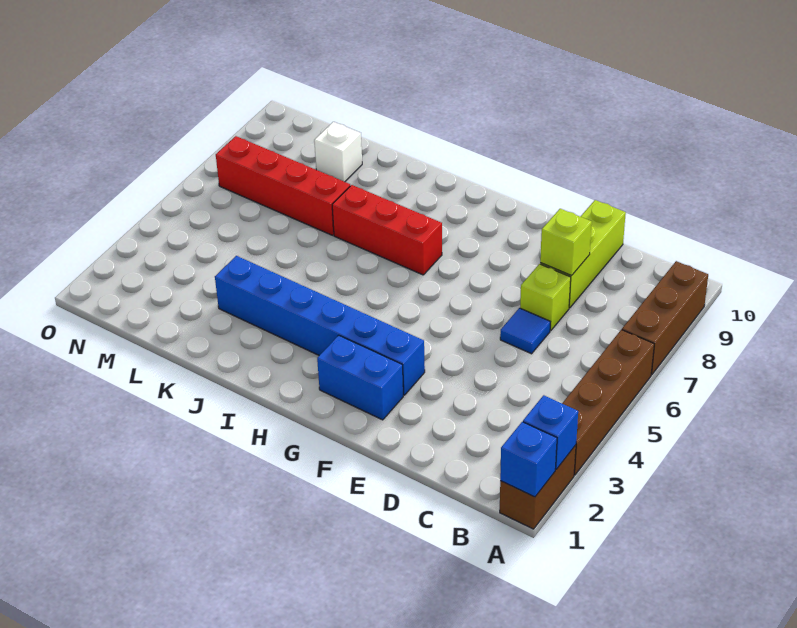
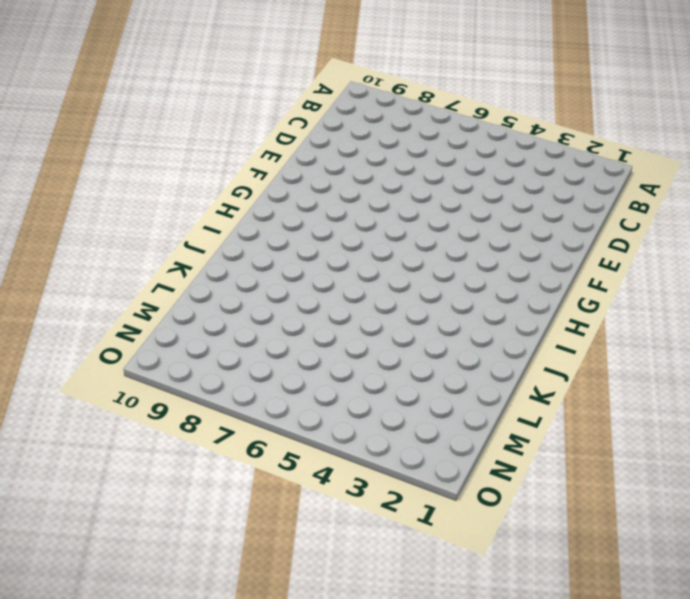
none -> brown brick A1:A2 level 1
none -> brown brick A3:A6 level 1
none -> brown brick A7:A9 level 1

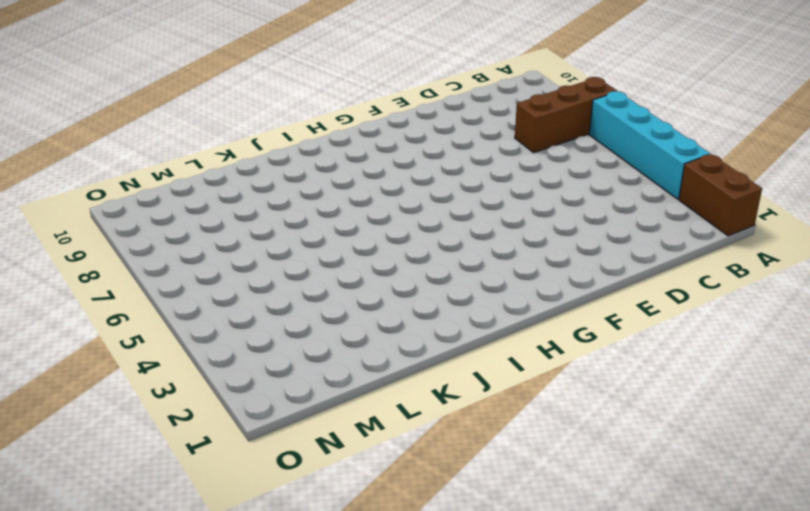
cyan brick A3:A6 level 1 -> brown brick A3:A6 level 1
brown brick A7:C7 level 1 -> brown brick A7:A9 level 1
none -> blue tile D6 level 1
none -> lime brick D7 level 1
none -> lime brick D8:D10 level 1

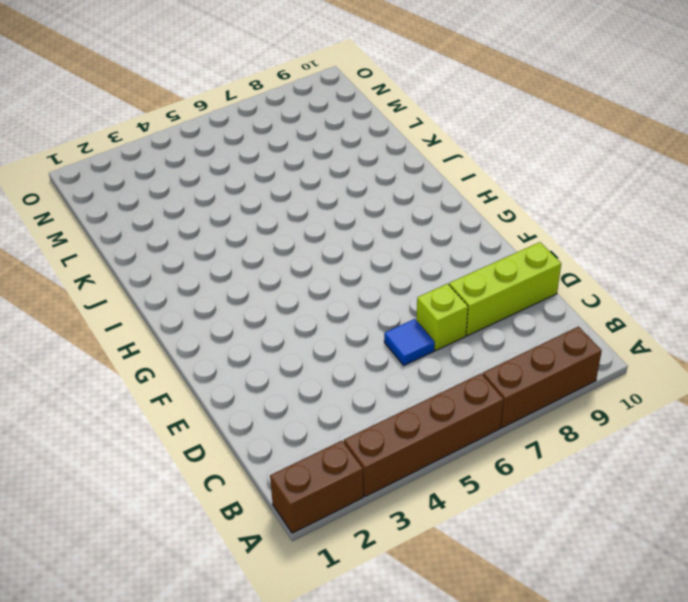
none -> blue brick F2:G2 level 1
none -> blue brick F3:K3 level 1
none -> red brick H7:J7 level 1

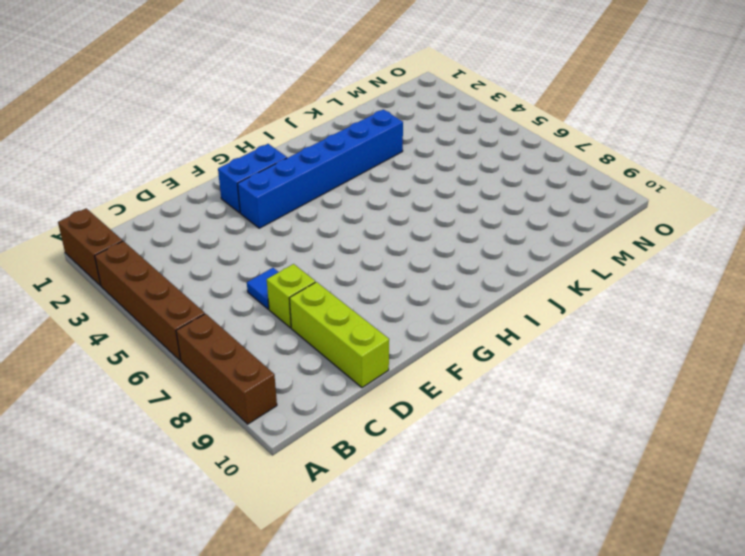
none -> red brick H7:J7 level 1
none -> red brick K7:N7 level 1
none -> white brick L9 level 1

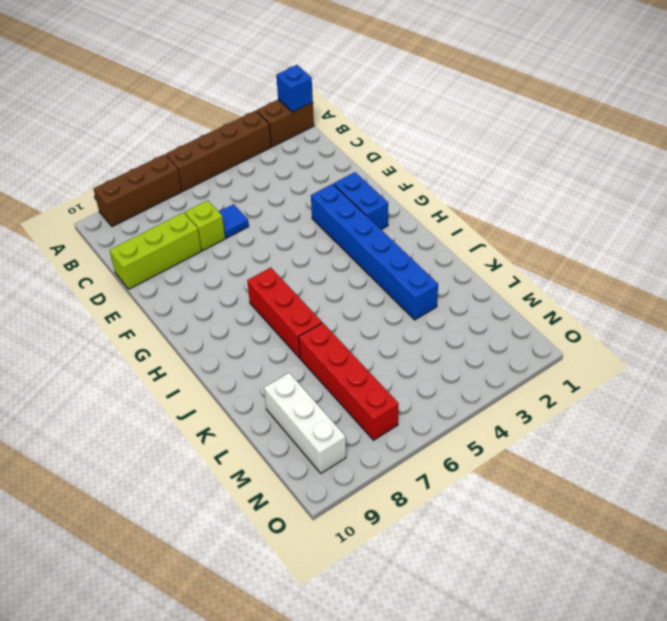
white brick L9:N9 level 1 -> white brick L9 level 1
none -> blue brick A2 level 2
none -> lime brick D8 level 2

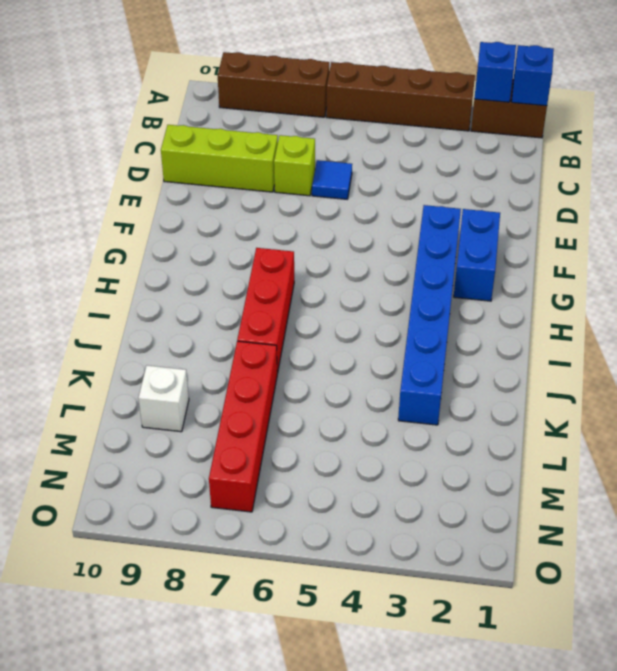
none -> lime brick D8 level 2

